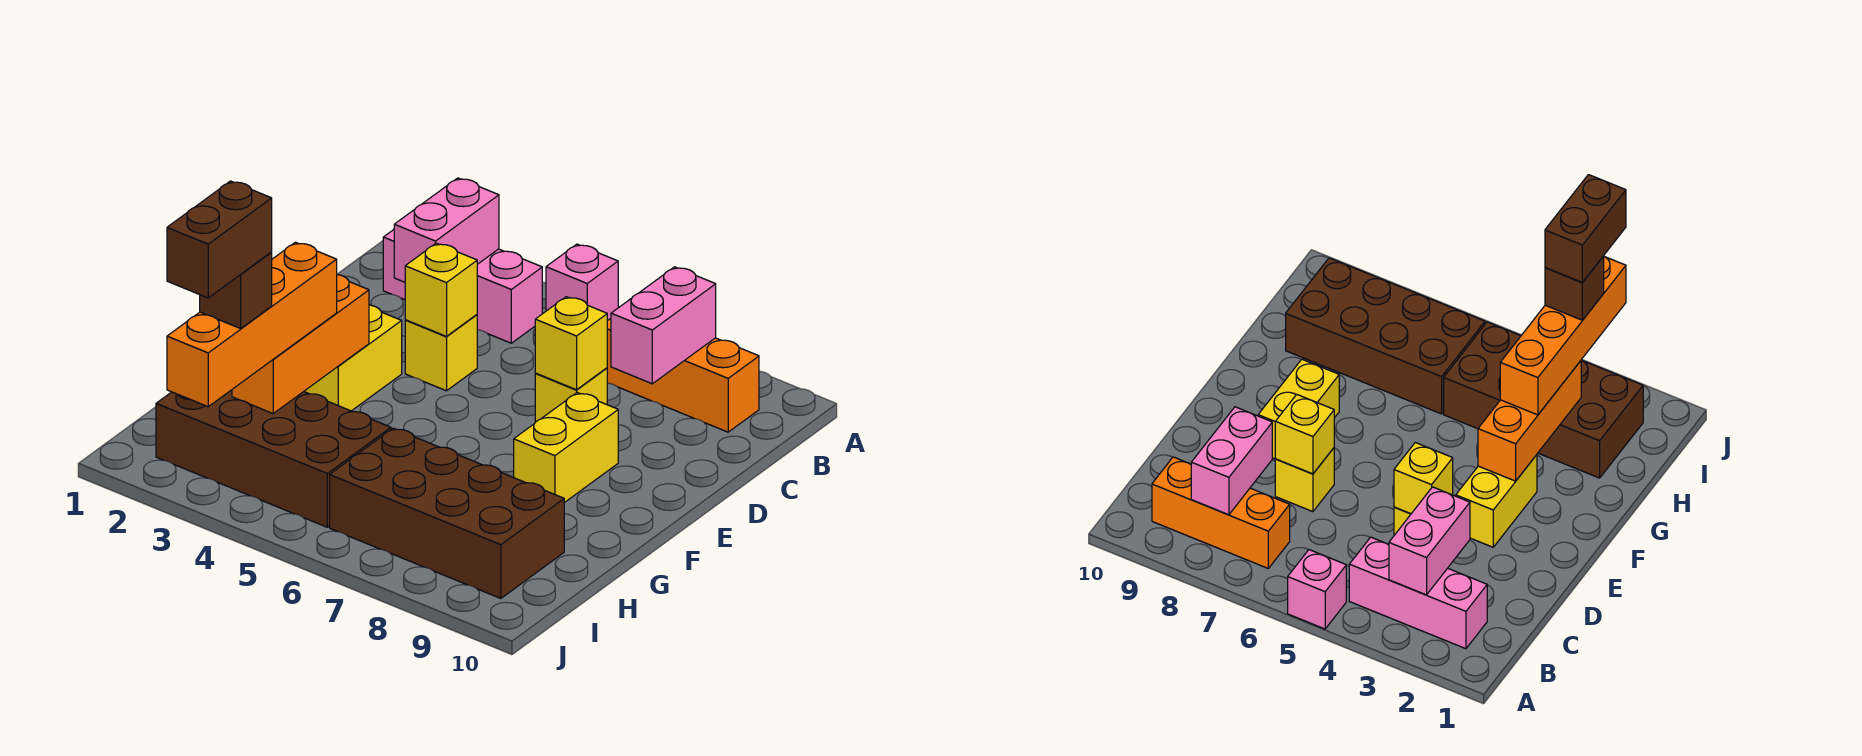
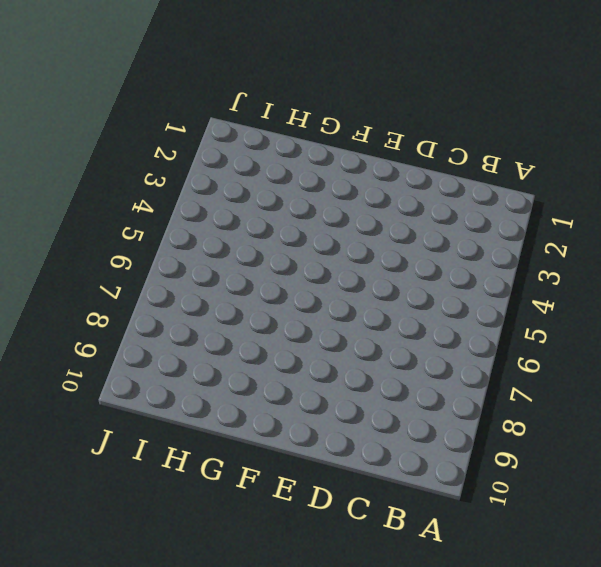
none -> pink brick A5 level 1
none -> pink brick B2:B4 level 1
none -> orange brick B7:B9 level 1

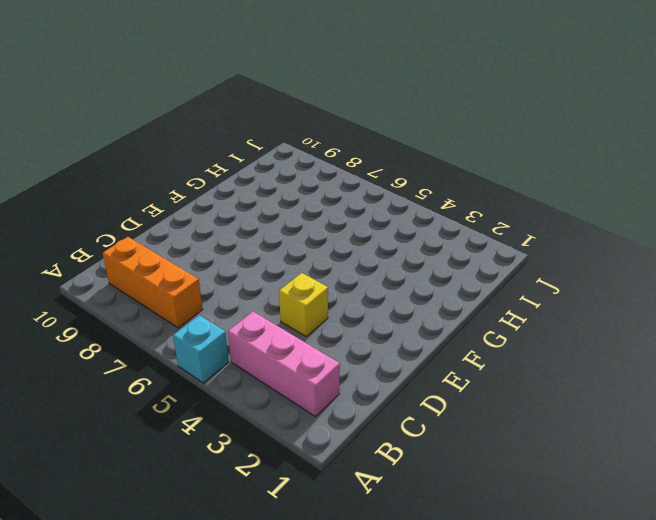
cyan brick A5 level 1 -> pink brick A5 level 1
none -> yellow brick D7 level 1
none -> yellow brick E3:F3 level 1
none -> yellow brick E8:F8 level 1

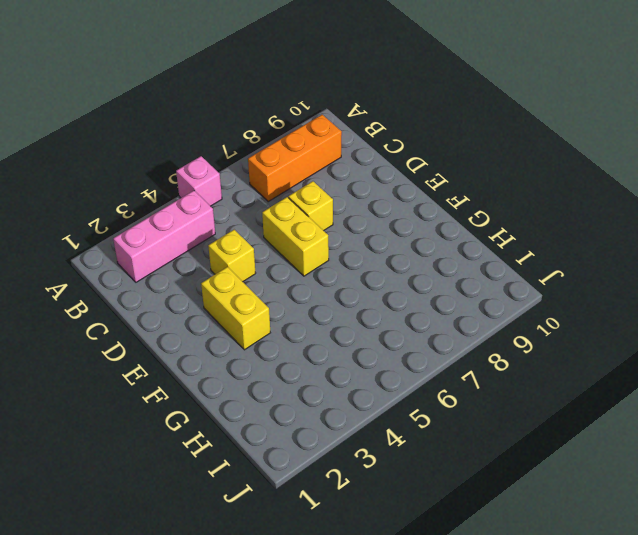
yellow brick D6:E6 level 1 -> yellow brick E8:F8 level 1
none -> brown brick H2:I5 level 1
none -> brown brick H6:I9 level 1
none -> pink brick B3:C3 level 2

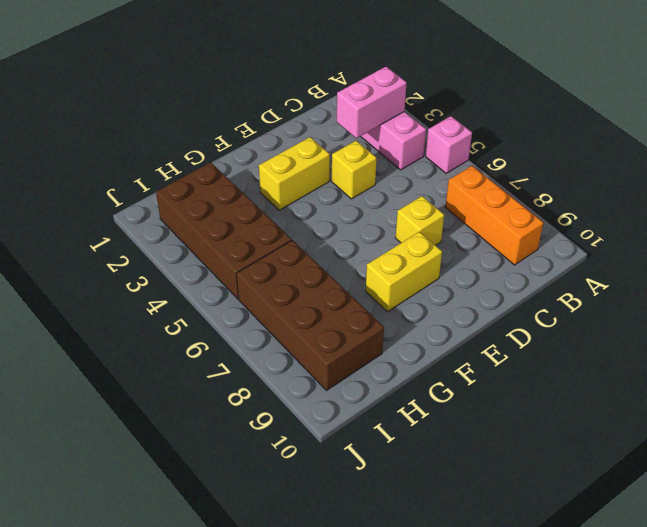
none -> pink brick B8:C8 level 2
none -> yellow brick D4 level 2
none -> yellow brick D7 level 2

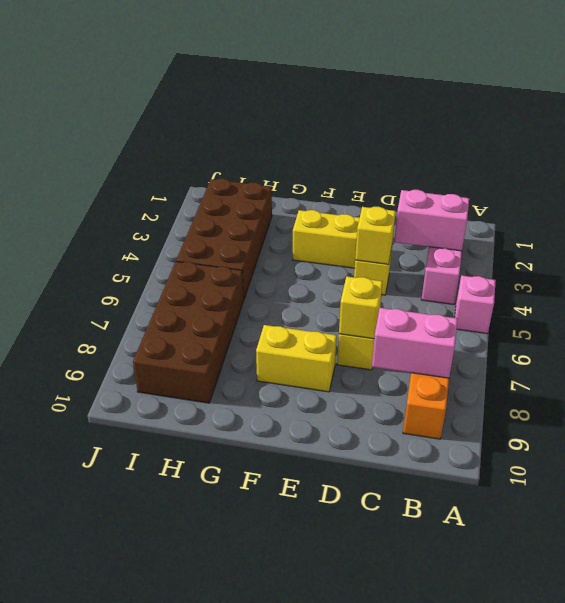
none -> orange brick F3:H3 level 2
none -> orange brick G3:J3 level 3
none -> brown brick I3 level 4

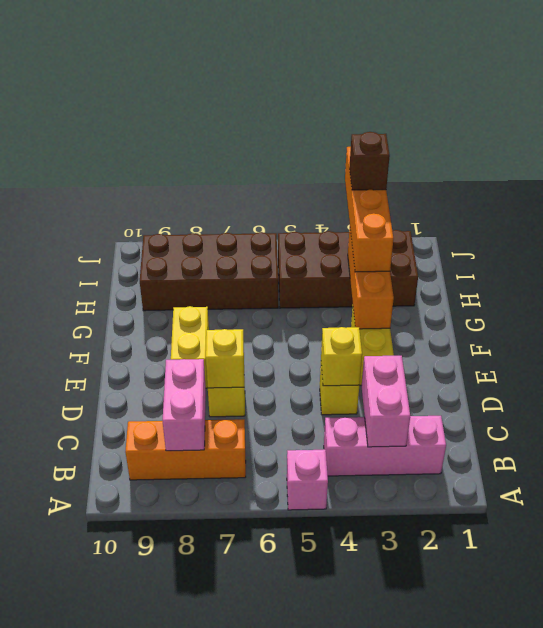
none -> brown brick I3:J3 level 5

